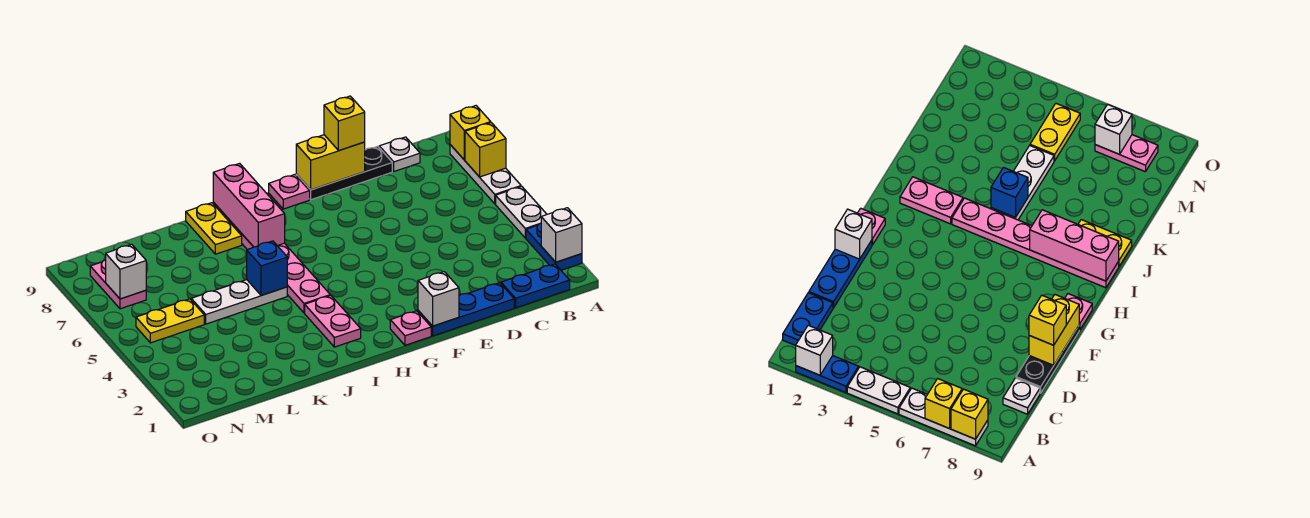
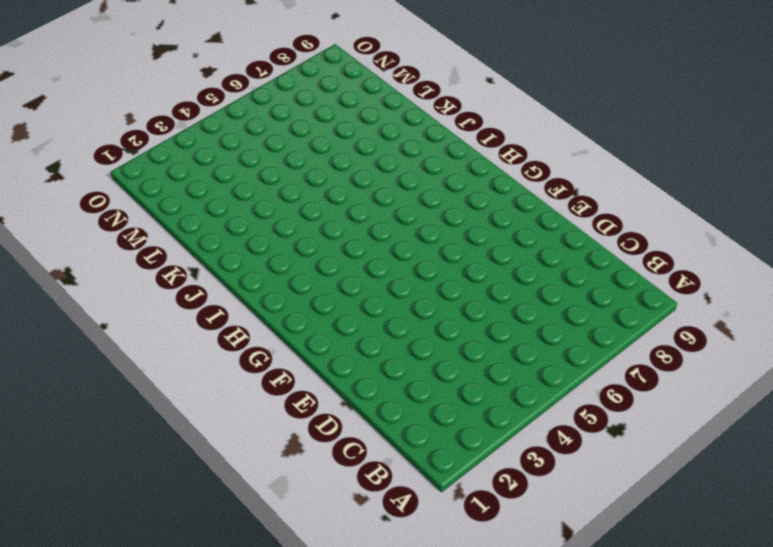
none -> blue plate A2:A3 level 1
none -> white plate A4:A5 level 1
none -> white plate A6:A8 level 1

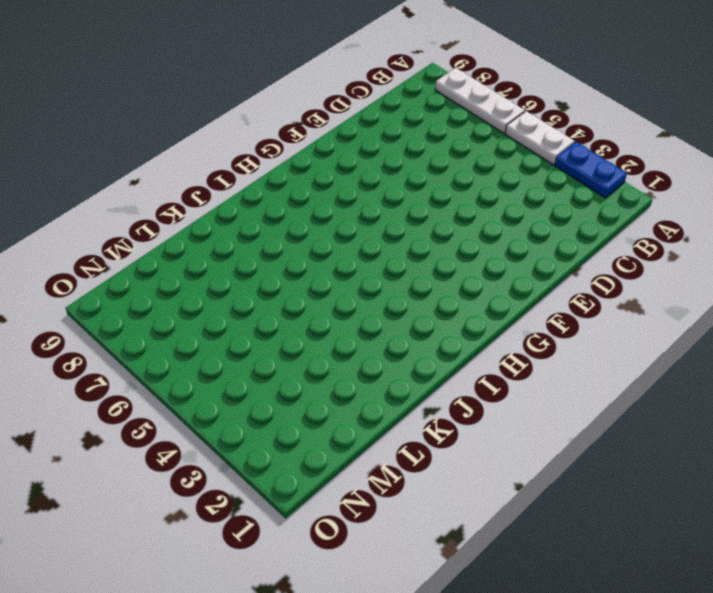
none -> blue plate B1:C1 level 1
none -> white plate C9 level 1
none -> blue plate D1:F1 level 1

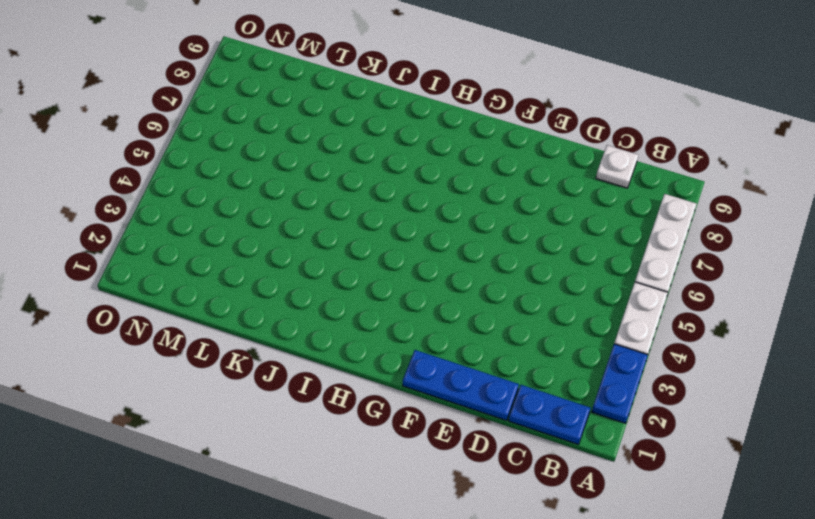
none -> black plate D9:F9 level 1
none -> pink plate G1 level 1
none -> pink plate G9 level 1

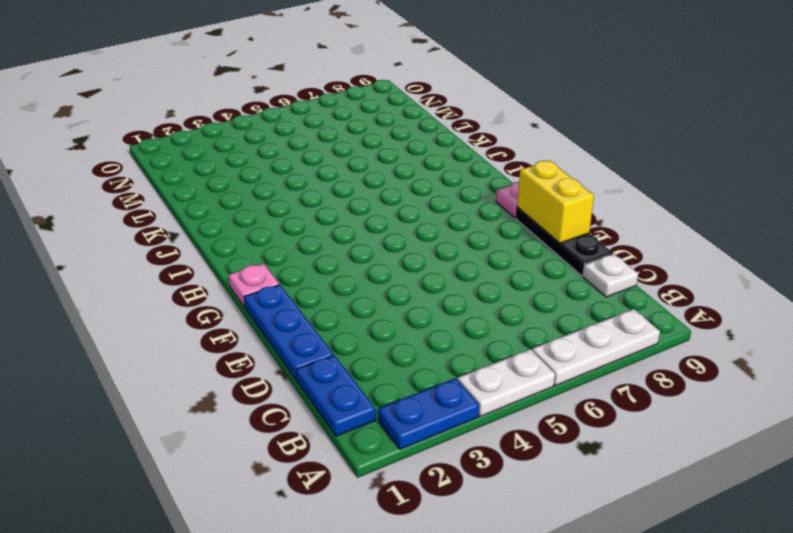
none -> pink plate I2:I3 level 1
none -> pink plate I4:I9 level 1
none -> white plate J5:L5 level 1

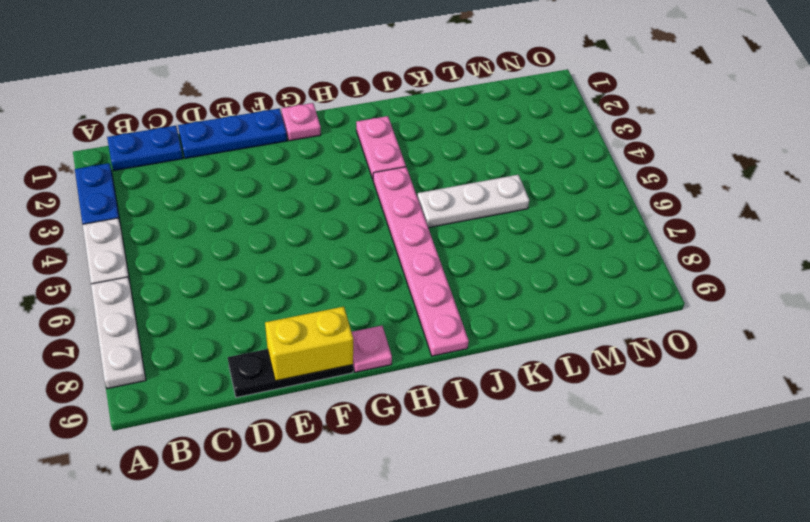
none -> white plate C9 level 1
none -> yellow plate J8:J9 level 1
none -> yellow plate M5:N5 level 1

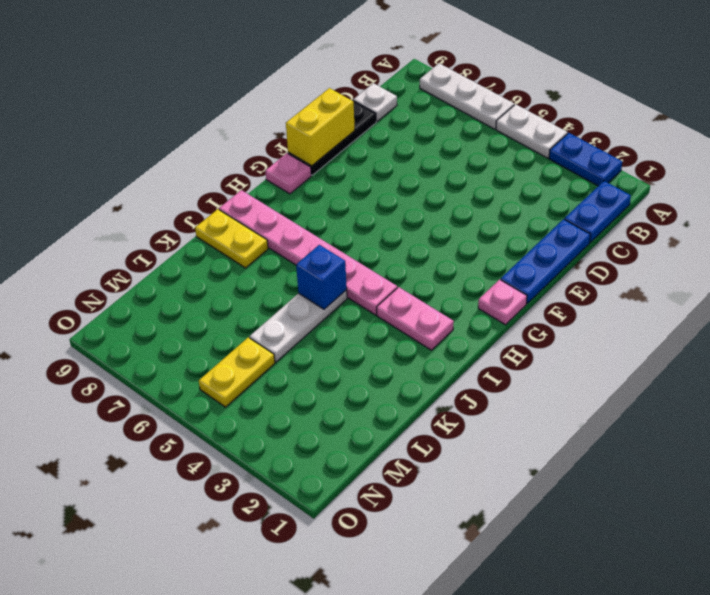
none -> pink plate N7:N8 level 1
none -> white brick A2 level 2
none -> yellow brick A7 level 2

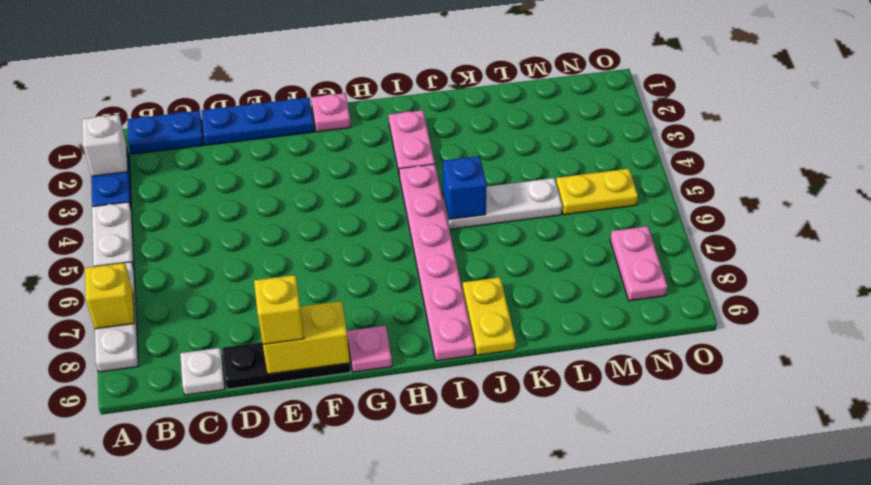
none -> yellow brick A8 level 2
none -> white brick F1 level 2
none -> pink brick I7:I9 level 2

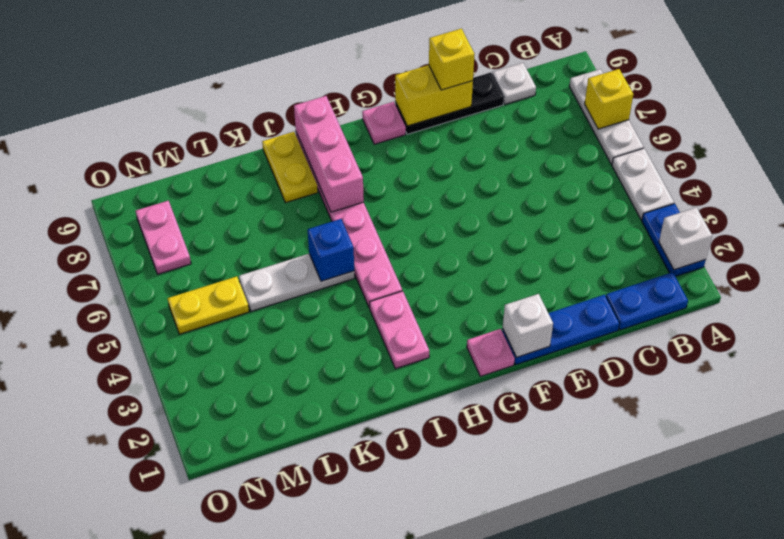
none -> yellow brick A8 level 2
none -> white brick N7 level 2

